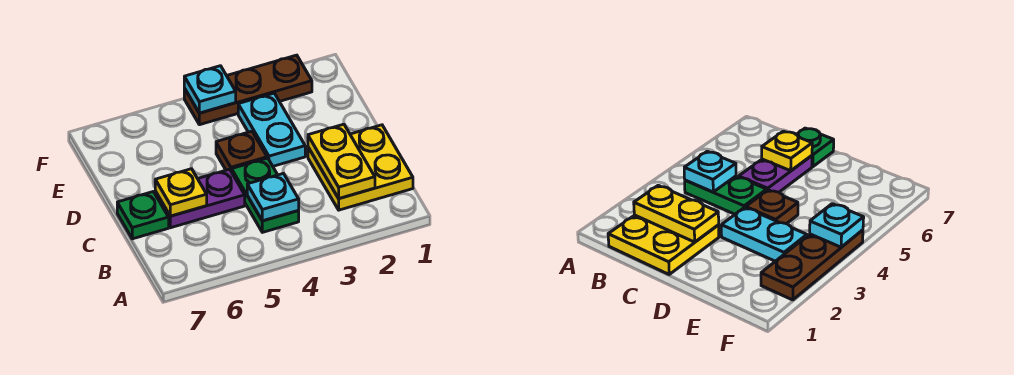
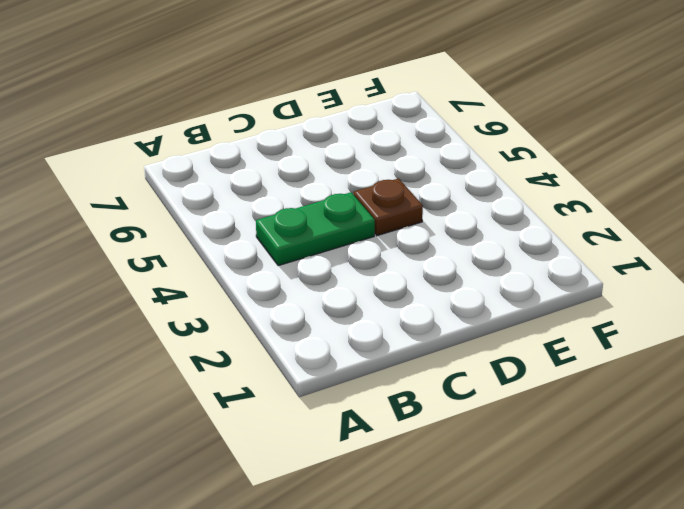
none -> yellow plate B1:C2 level 1
none -> purple plate C5:C6 level 1

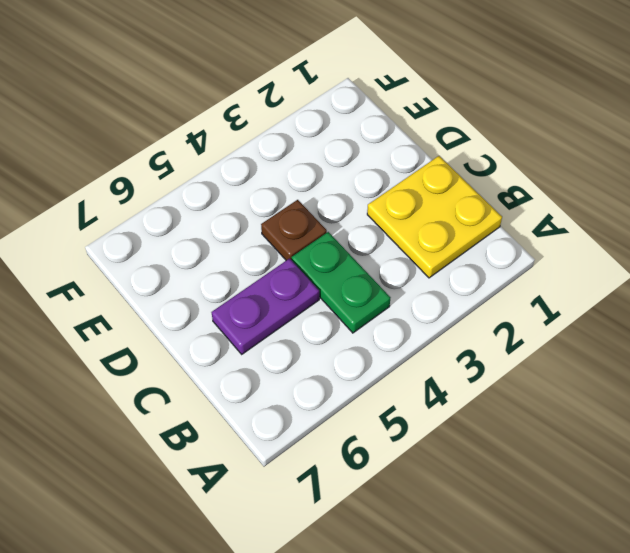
none -> green plate C7 level 1
none -> cyan plate D3:E3 level 1

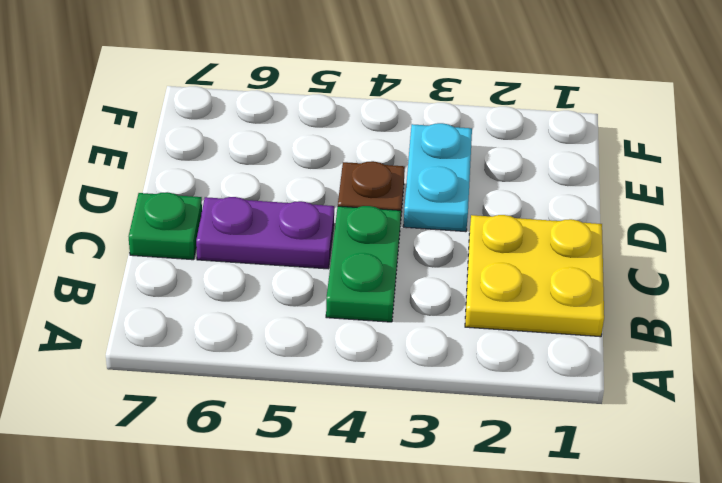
none -> brown plate F2:F4 level 1
none -> yellow plate B2:C2 level 2

